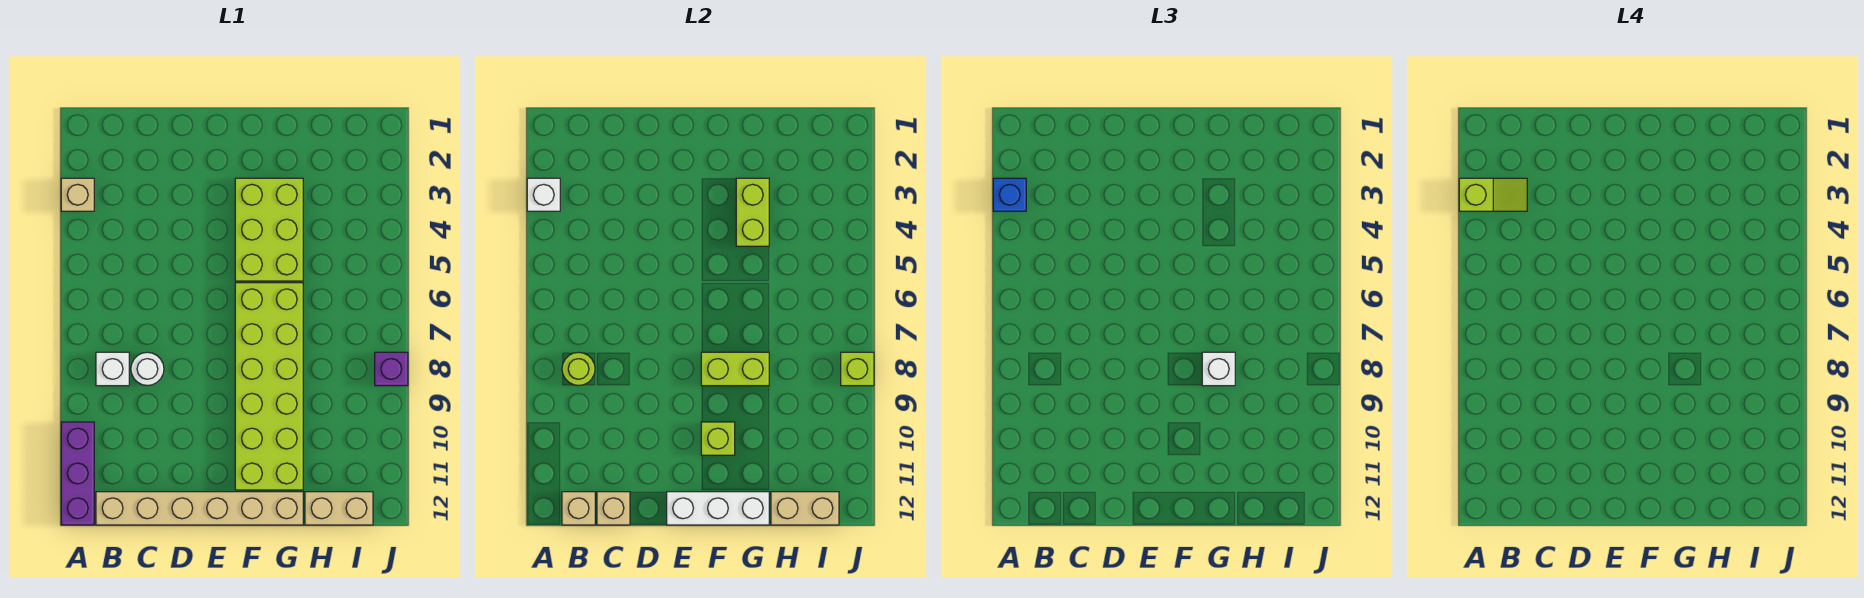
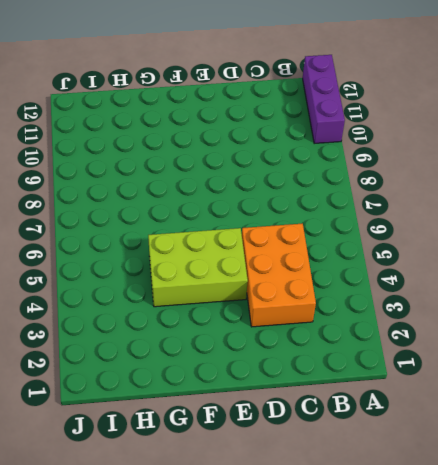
orange brick C3:D5 level 1 -> none
lime brick E4:G5 level 1 -> lime brick F3:G5 level 1
none -> tan brick A3 level 1
none -> white brick B8 level 1
none -> tan brick B12:G12 level 1

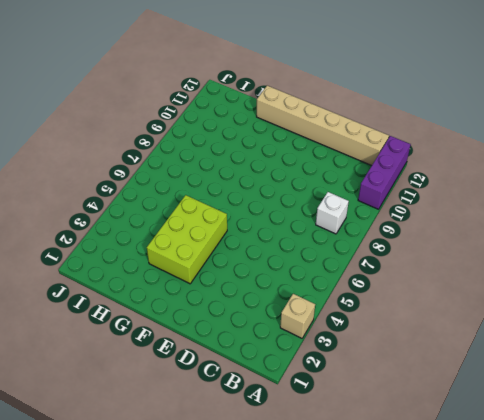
none -> white round brick C8 level 1
none -> lime brick F6:G11 level 1
none -> tan brick H12:I12 level 1

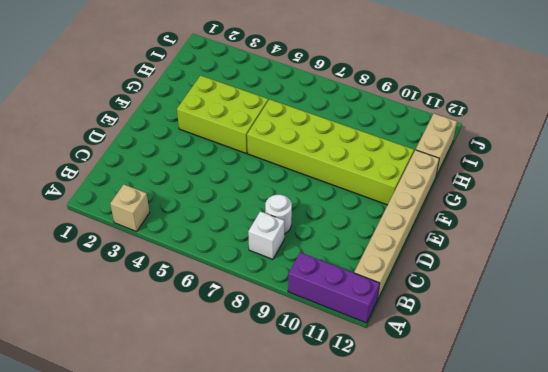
none -> purple brick J8 level 1
none -> white brick A3 level 2
none -> lime round brick B8 level 2

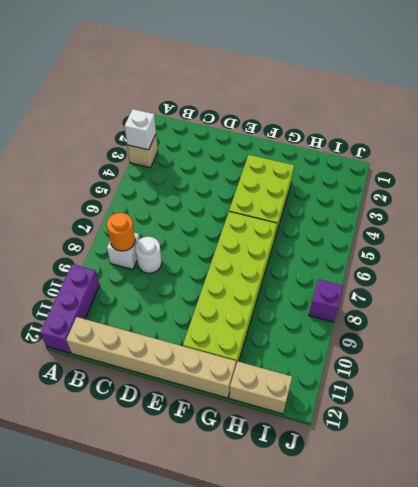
orange round brick B8 level 2 -> lime round brick B8 level 2
none -> tan brick B12 level 2
none -> tan brick C12 level 2
none -> white brick E12:G12 level 2

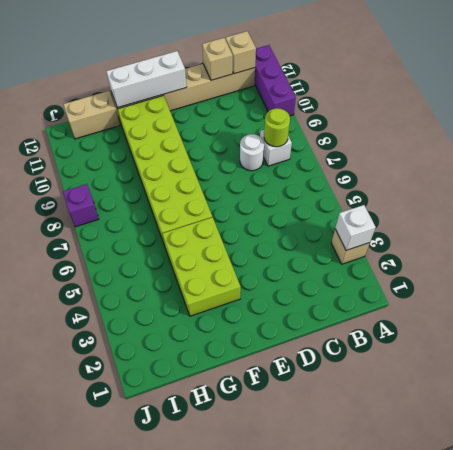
none -> lime brick F8:G8 level 2
none -> lime brick F10 level 2
none -> lime brick G3:G4 level 2

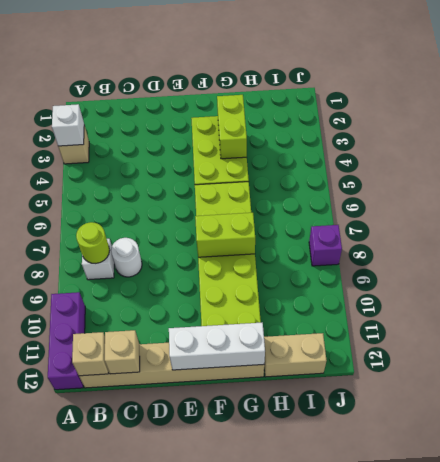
none -> lime brick F10 level 2
none -> tan brick H12:I12 level 2
none -> lime brick J8 level 2

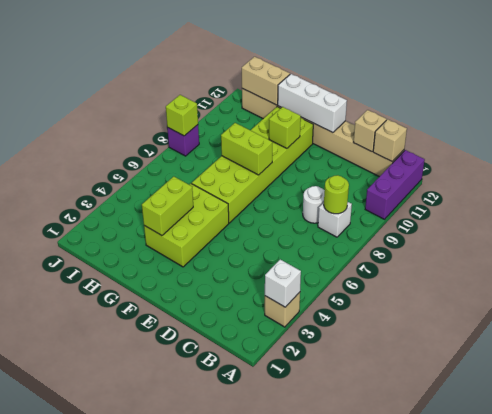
none -> blue brick A3 level 3
none -> white brick G8 level 3
none -> lime slope A3:B3 level 4 top A

